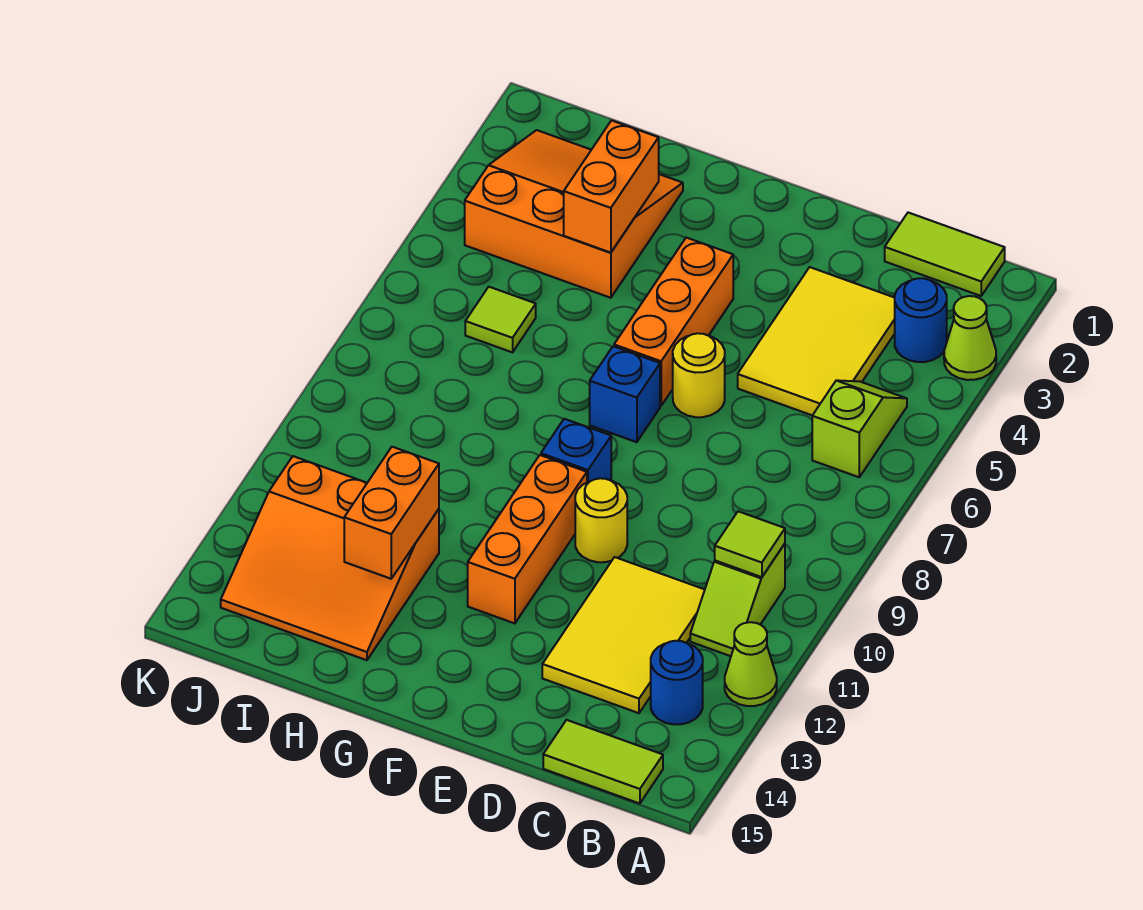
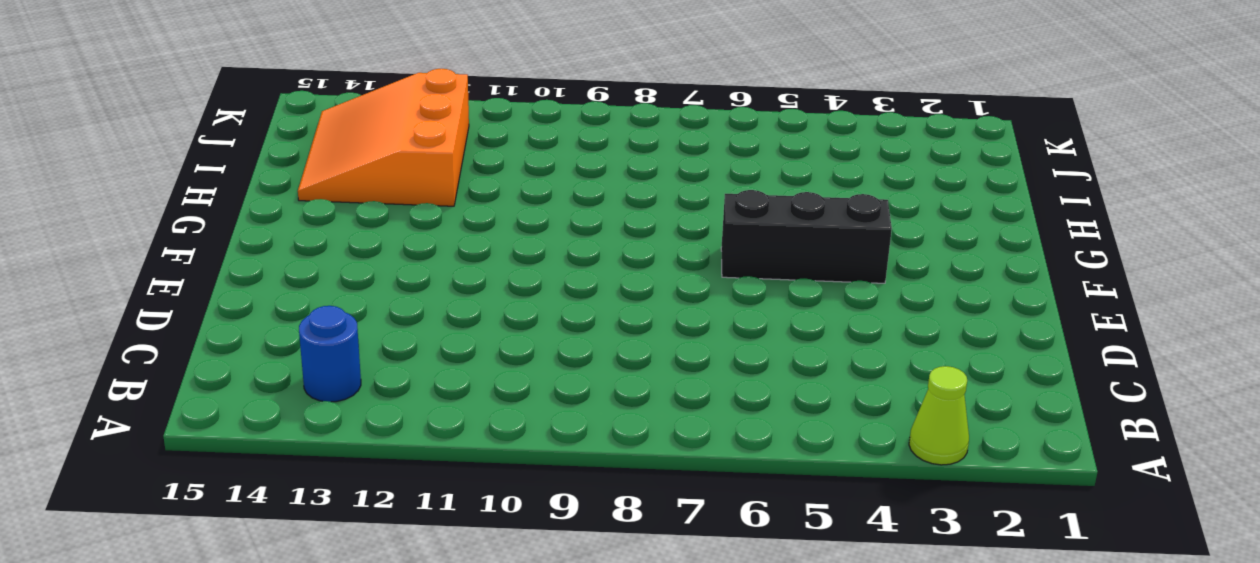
black brick F4:F6 level 1 -> orange brick F4:F6 level 1
none -> lime cone A12 level 1
none -> lime tile B1:C1 level 1
none -> blue round brick B3 level 1

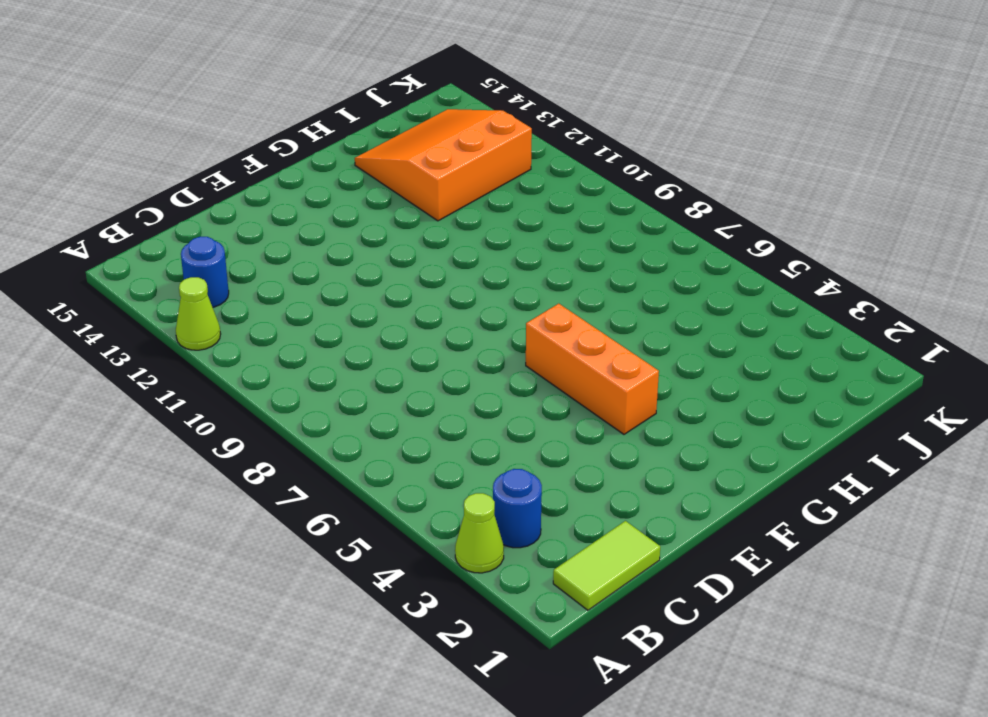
none -> lime slope B5:B6 level 1 top 6
none -> lime slope B10:B11 level 1 top 10
none -> lime tile B15:C15 level 1

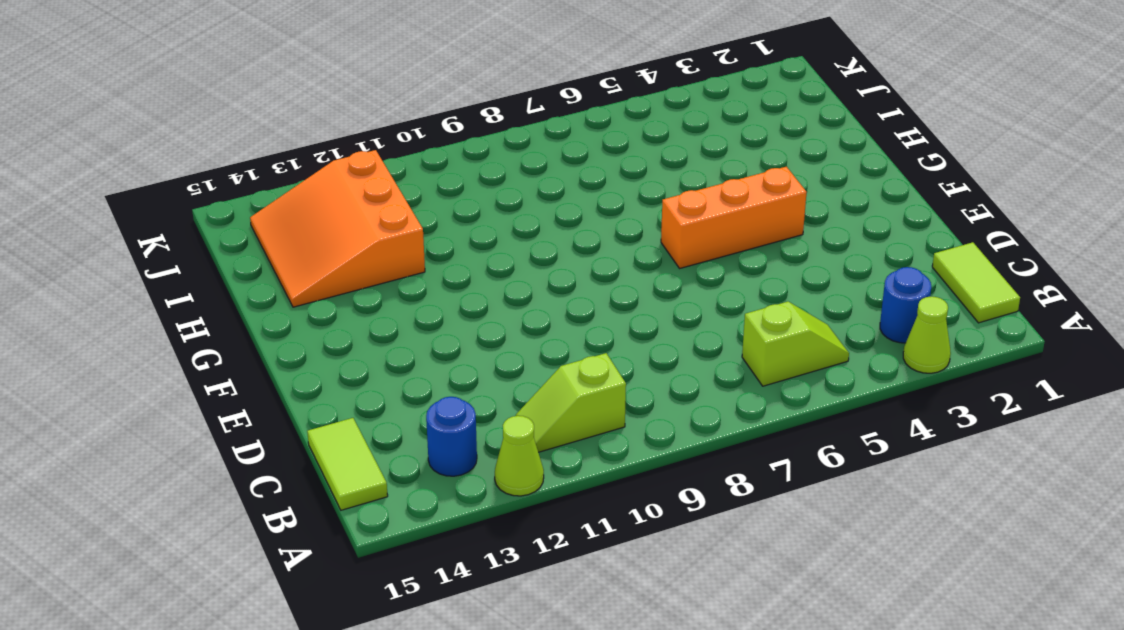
none -> yellow tile C3:D5 level 1
none -> yellow tile C11:D13 level 1
none -> yellow round brick E6 level 1

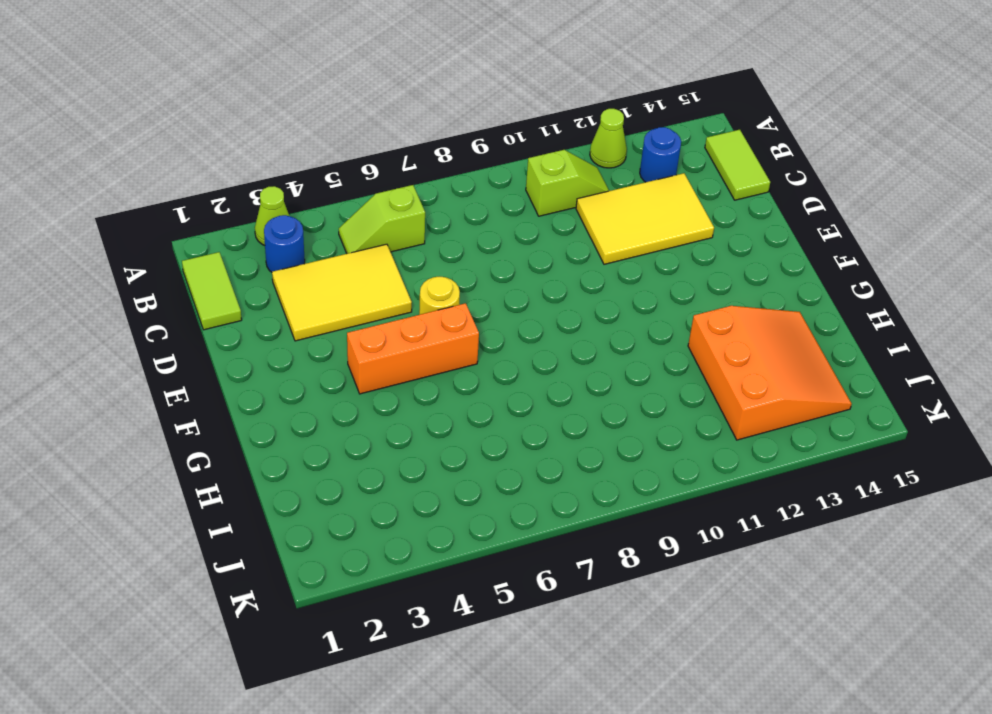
none -> yellow round brick E10 level 1
none -> blue brick F7 level 1
none -> blue brick F9 level 1

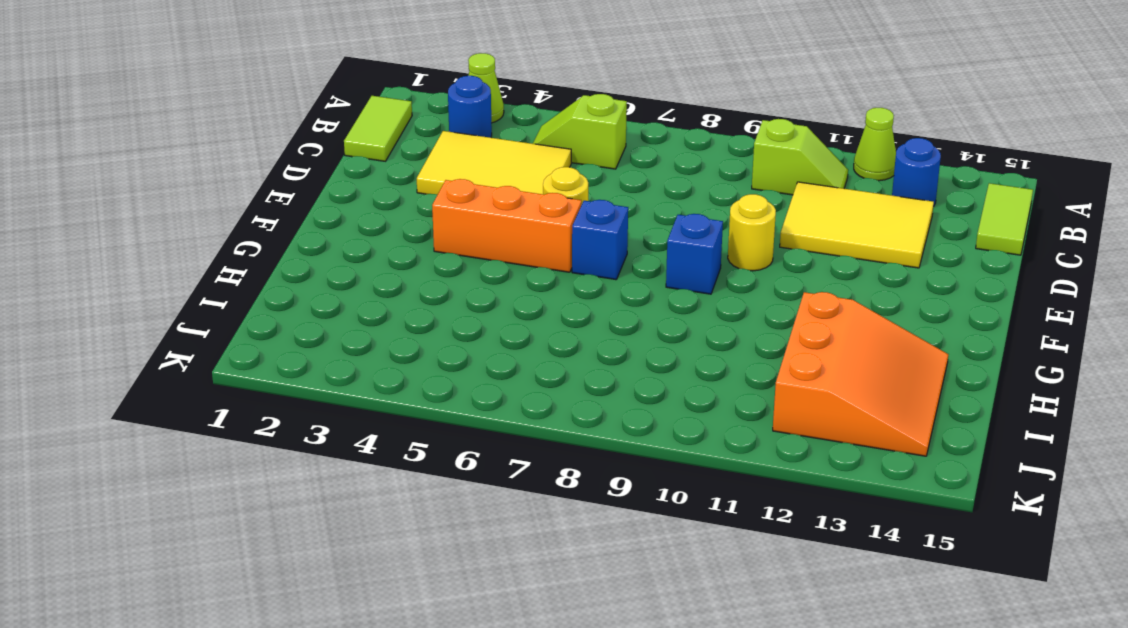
none -> orange brick F10:F12 level 1
none -> orange slope H2:J4 level 1 top 4
none -> lime tile I6 level 1

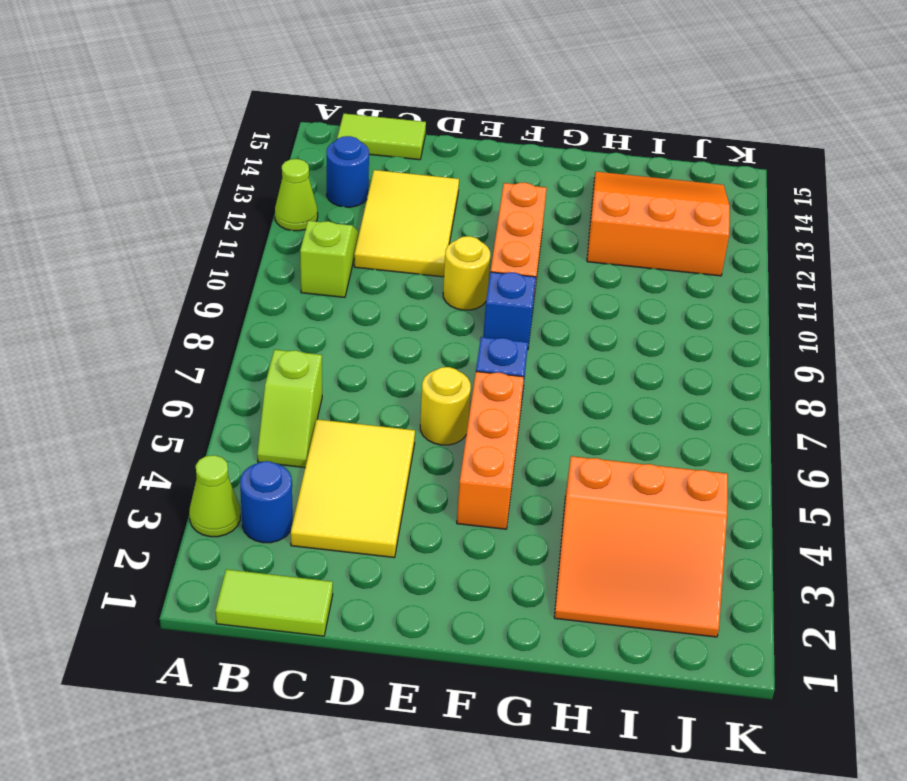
none -> lime tile I6 level 1
none -> lime tile B10 level 2
none -> orange brick H3:H4 level 2

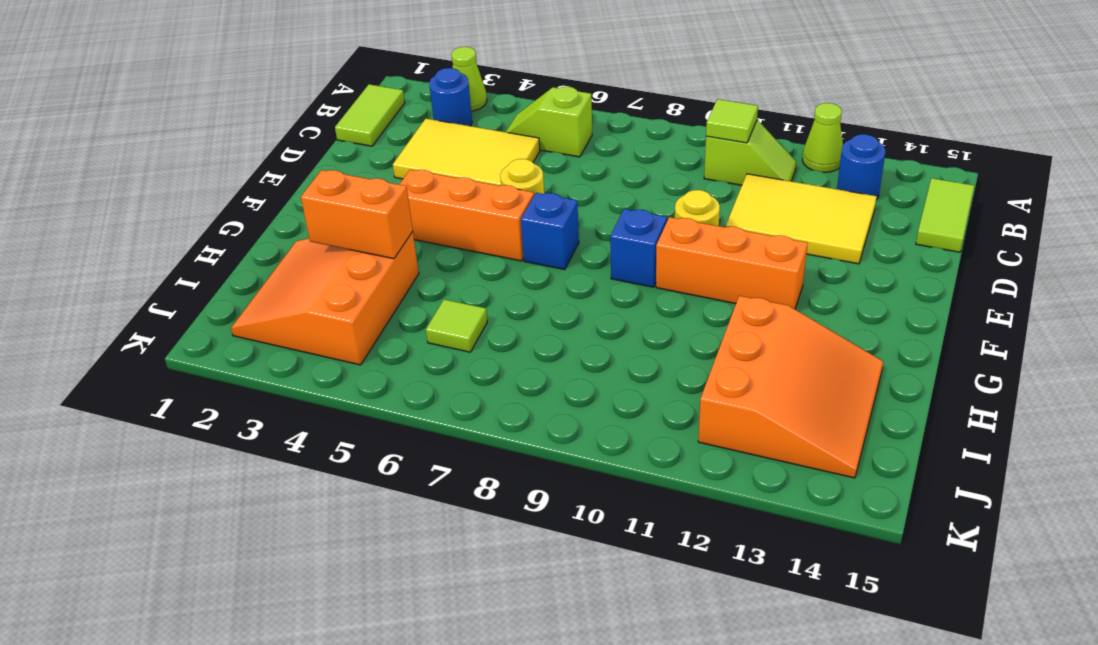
none -> orange brick H12:H13 level 2

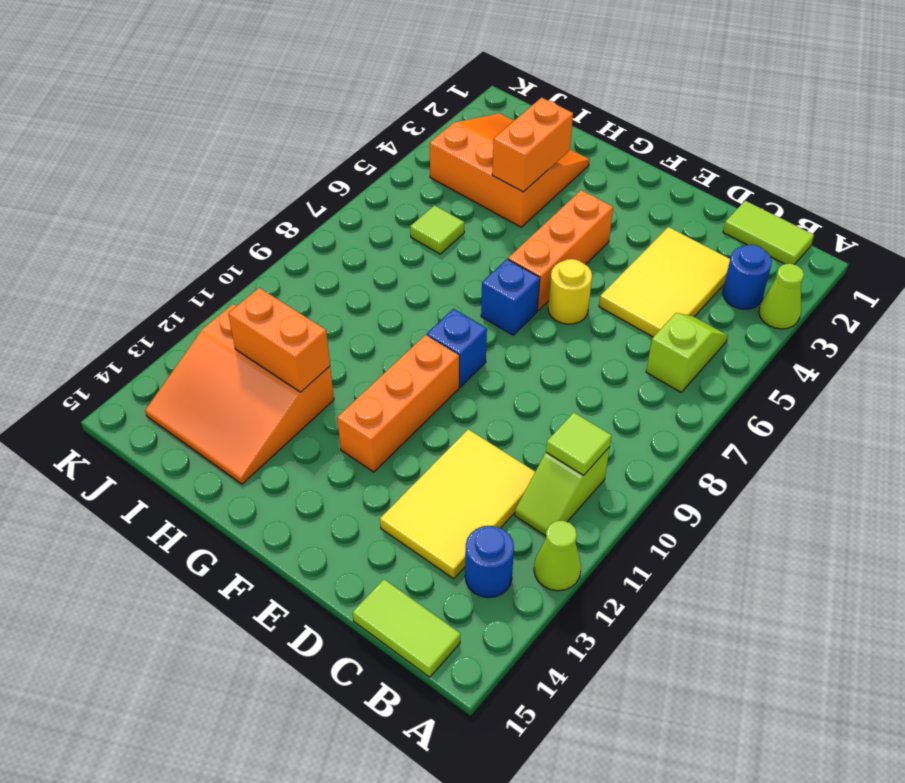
orange brick H12:I12 level 2 -> orange brick H12:H13 level 2
none -> yellow round brick E10 level 1

